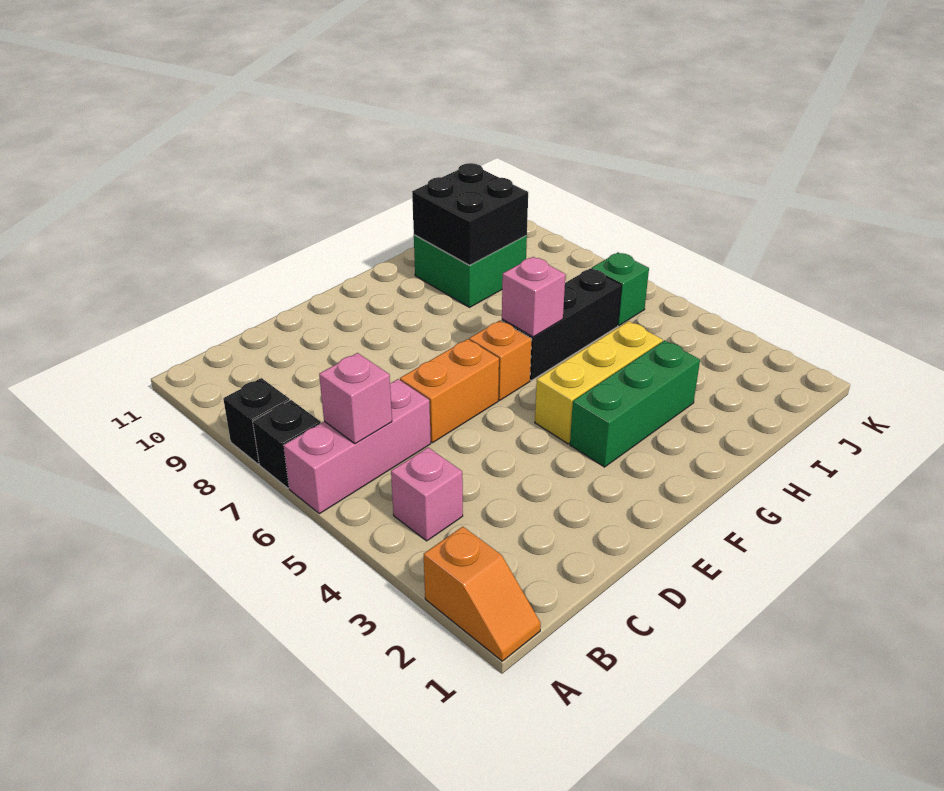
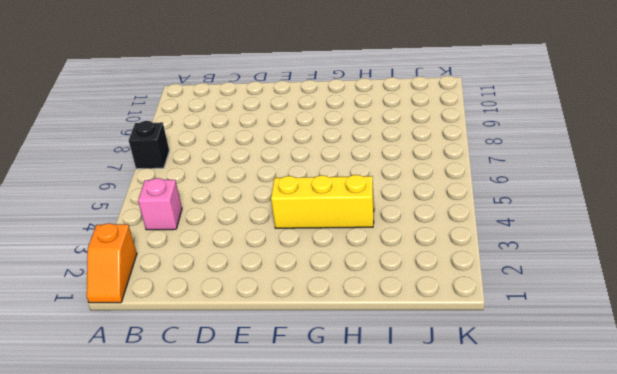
none -> pink brick A6:C6 level 1
none -> black brick A8 level 1
none -> orange brick D6:E6 level 1

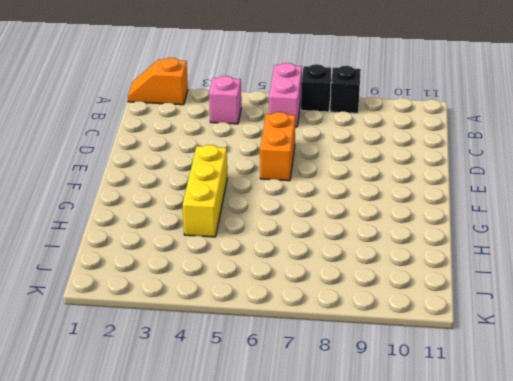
pink brick A6:B6 level 1 -> pink brick A6:C6 level 1
none -> green brick F3:H3 level 1
none -> orange brick F6 level 1
none -> black brick G6:I6 level 1

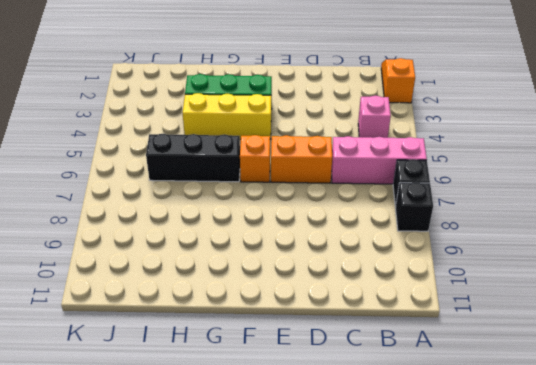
none -> green brick H9:I10 level 1
none -> green brick J6 level 1
none -> pink brick B6 level 2

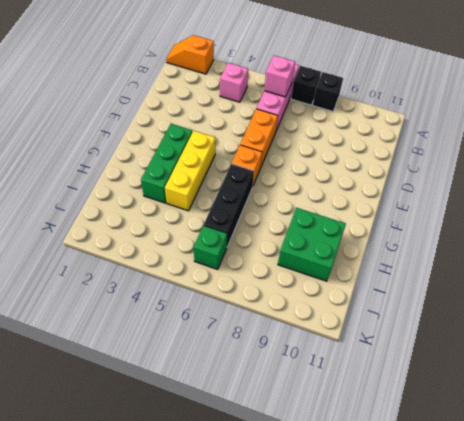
none -> pink brick G6 level 2
none -> black brick H9:I10 level 2

